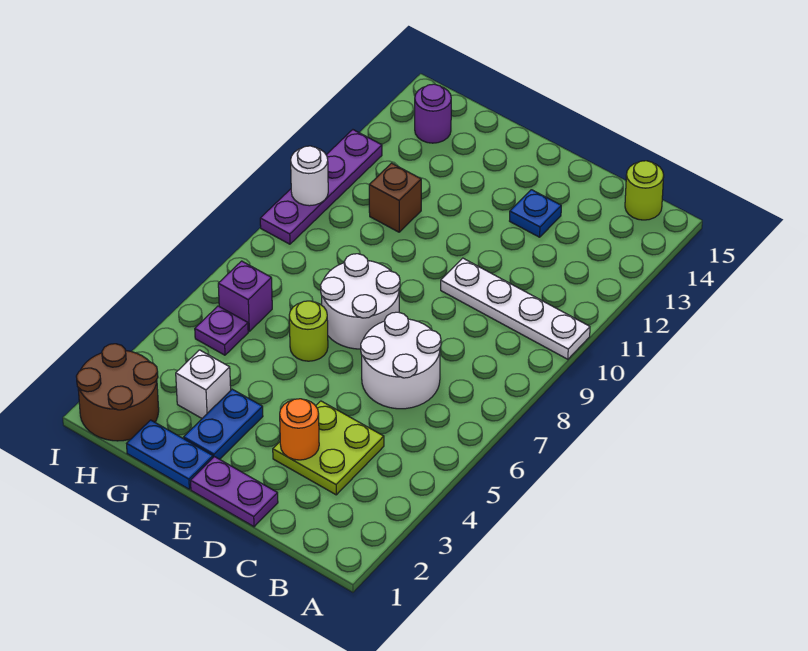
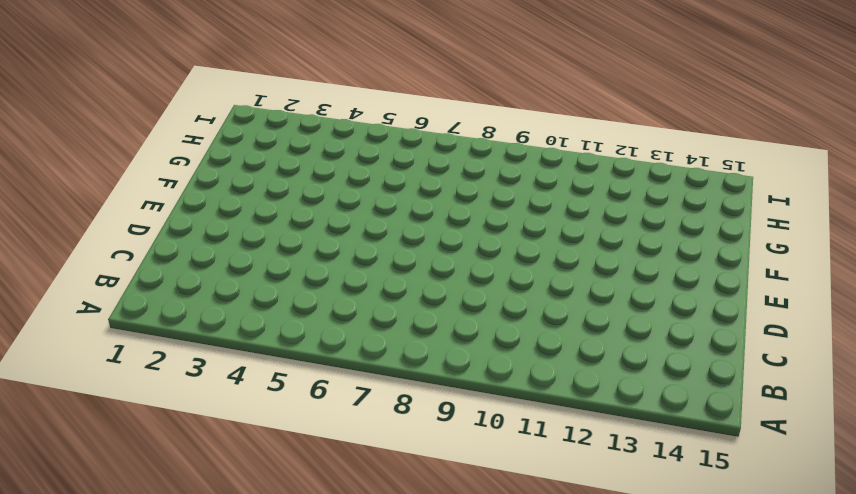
none -> white plate A10:D10 level 1
none -> lime round brick B15 level 1
none -> lime plate C3:D4 level 1

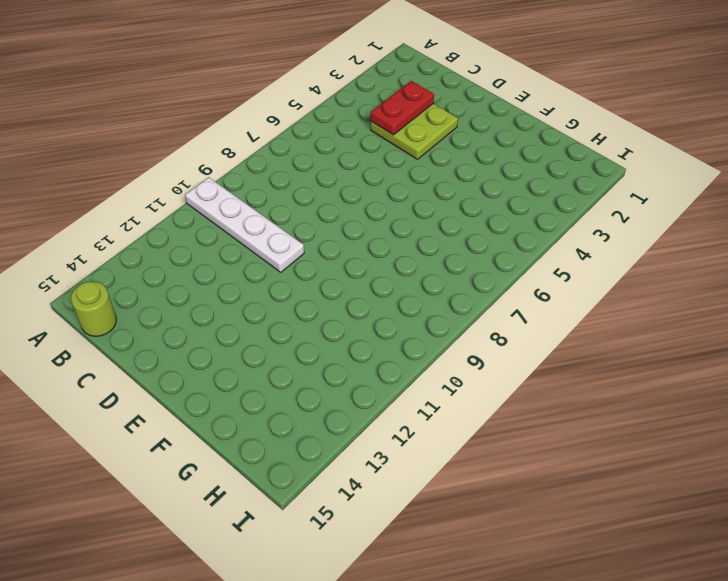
red plate C3:C4 level 2 -> none
none -> white round brick C6:D7 level 1
none -> purple plate D1:E1 level 1
none -> blue plate D13 level 1

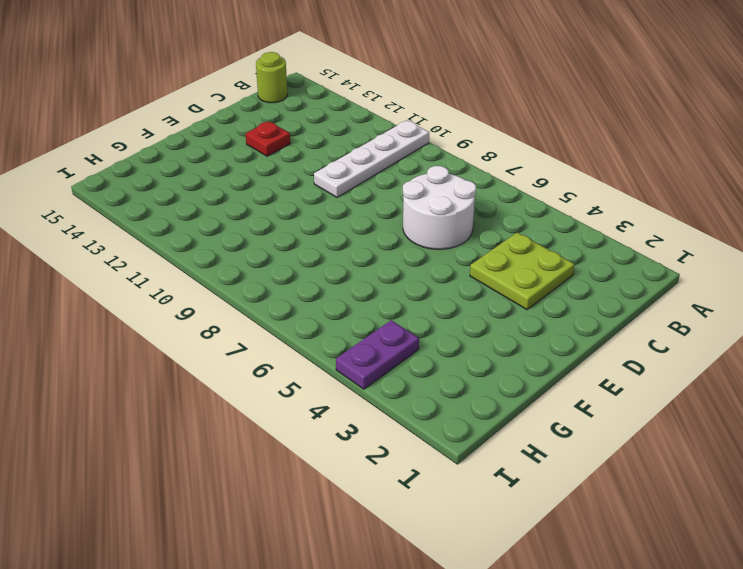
red plate D13 level 1 -> blue plate D13 level 1
purple plate H4:I4 level 1 -> purple plate D1:E1 level 1
none -> white round brick E7:F8 level 1
none -> blue plate F1:G1 level 1
none -> blue plate F2:F3 level 1

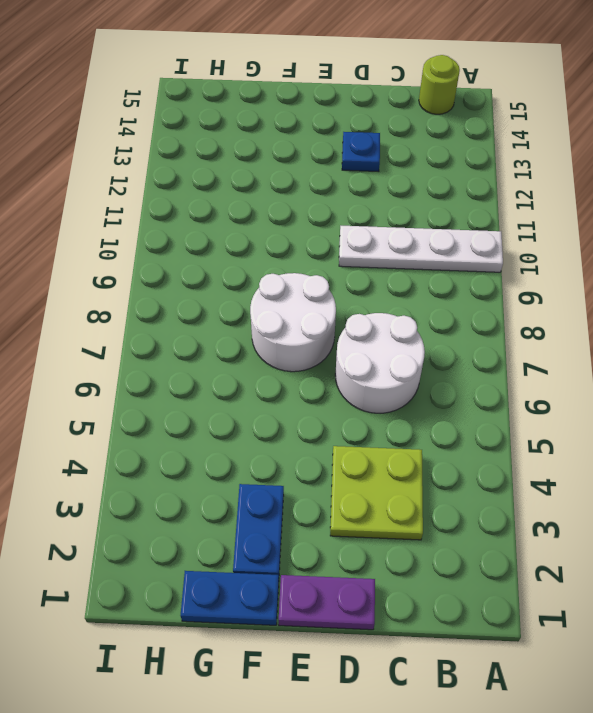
none -> lime round brick F6 level 1
none -> white brick G3 level 1
none -> brown brick G11 level 1

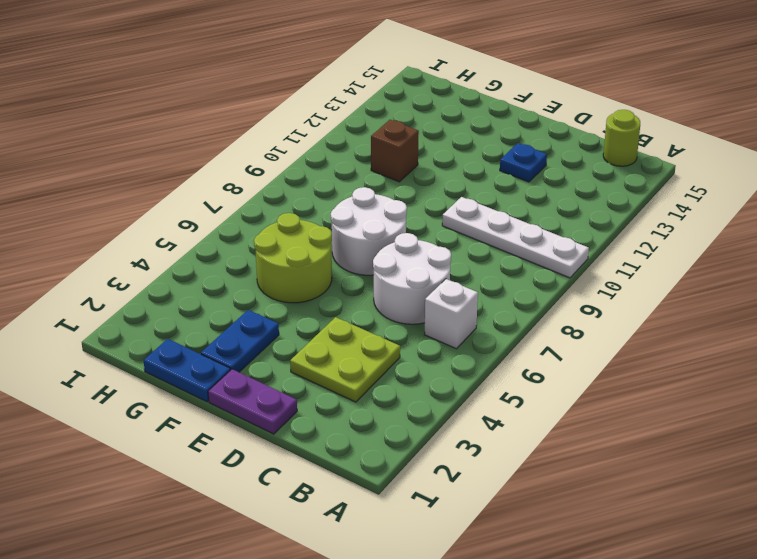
white brick B6 level 1 -> white brick G3 level 1
lime round brick F5:G6 level 1 -> lime round brick F6 level 1
none -> brown round brick H1:I2 level 1
none -> purple plate H5 level 1
none -> purple brick H6 level 1

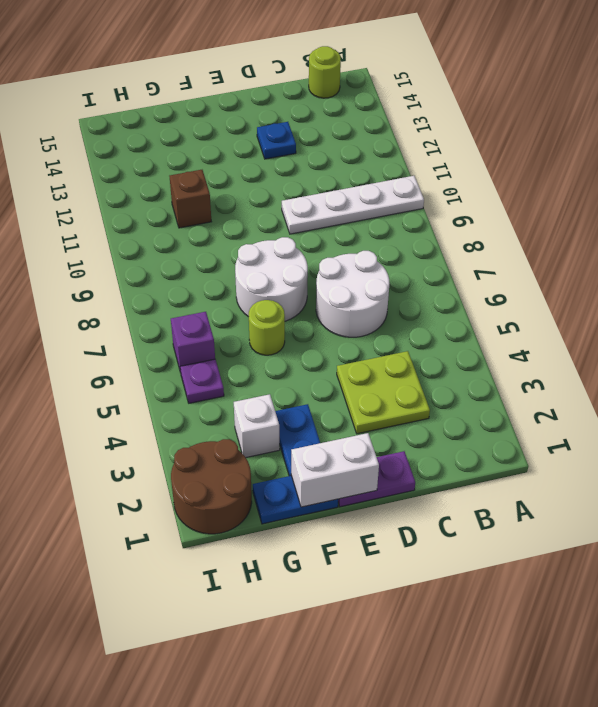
white brick E1:F1 level 2 -> none
none -> purple round brick H14 level 1
none -> purple plate I9:I12 level 1
none -> orange round brick D3 level 2

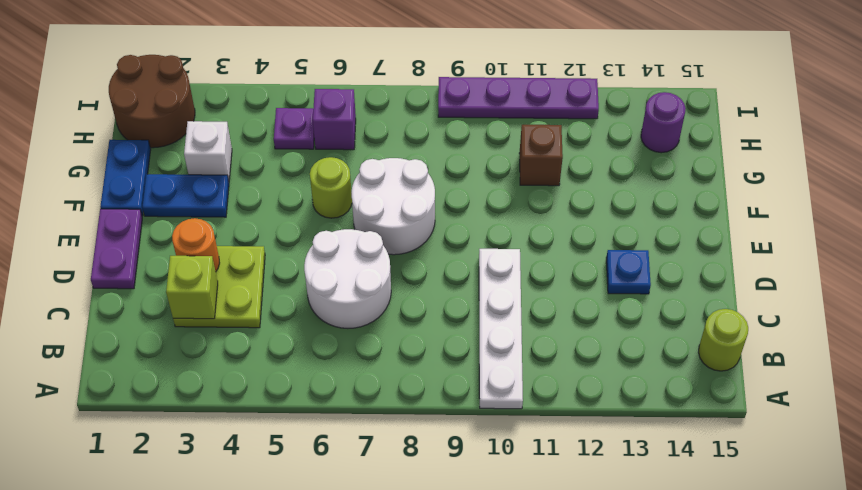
lime brick C3 level 2 -> none
none -> white round brick I10 level 2

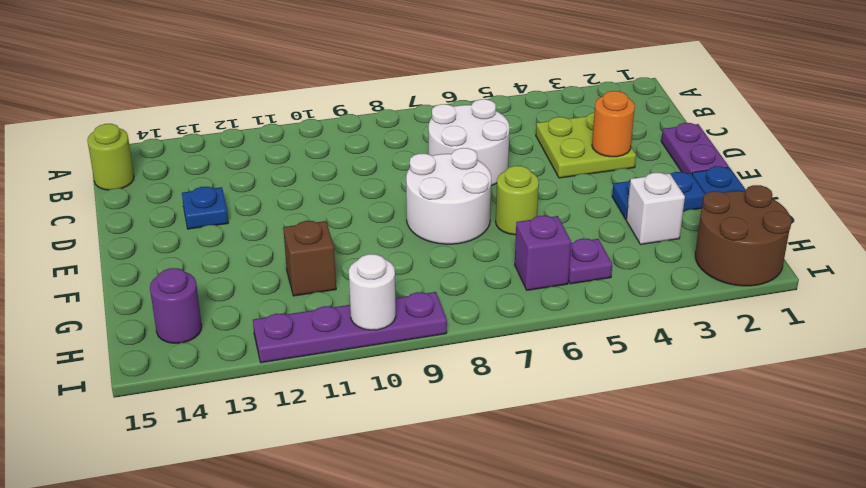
none -> white plate A10:D10 level 1

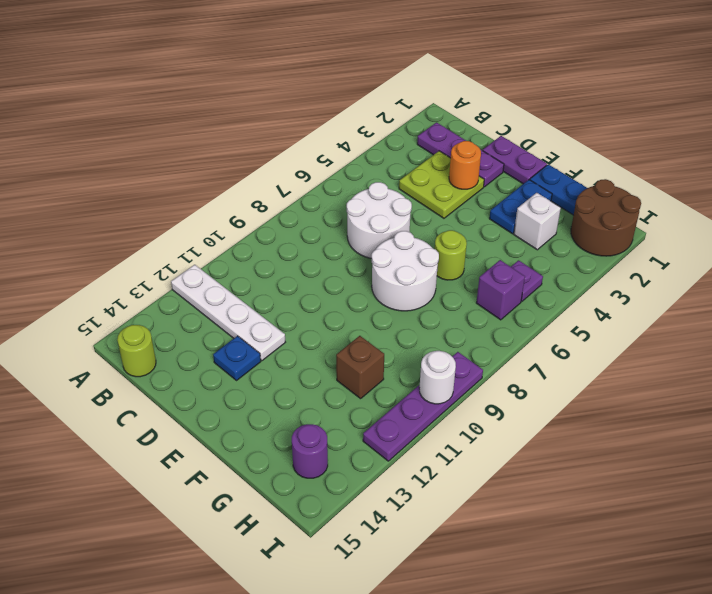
white plate A12:D12 level 1 -> white plate A10:D10 level 1
purple plate B2:D2 level 1 -> none

